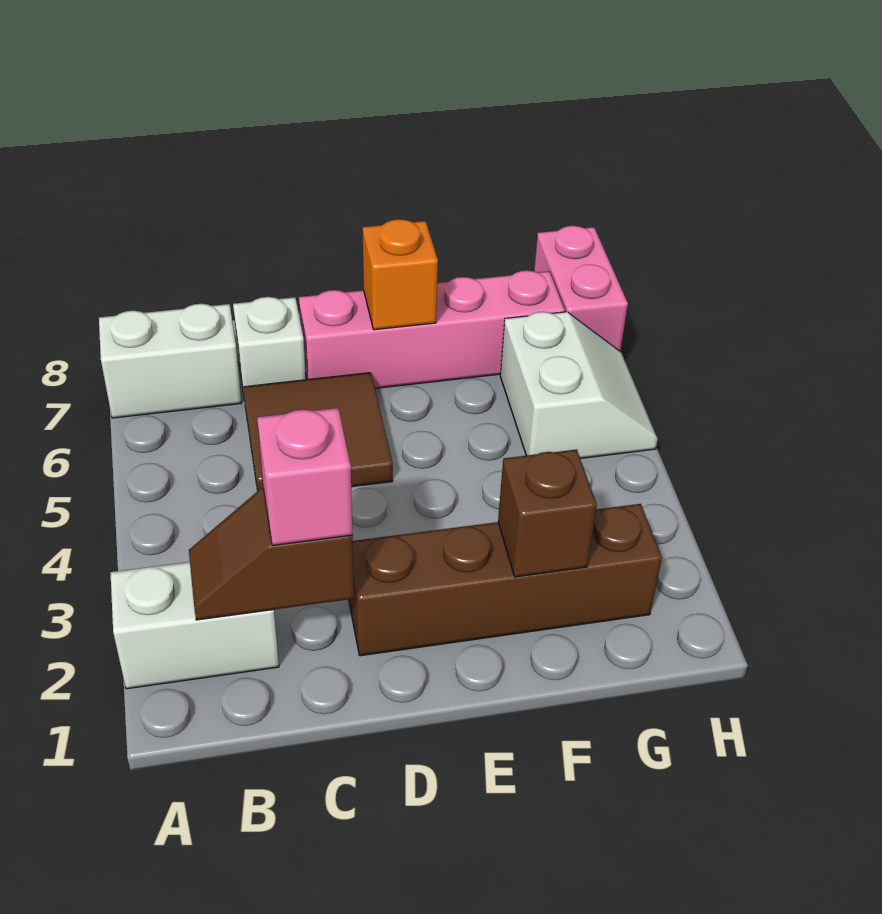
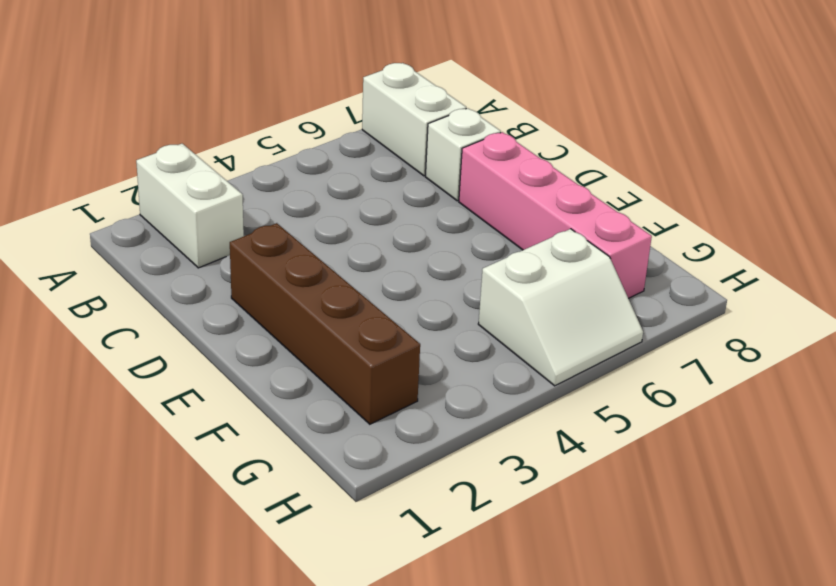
none -> brown tile C5:D6 level 1
none -> pink brick H7:H8 level 1
none -> brown slope B2:C2 level 2 top C

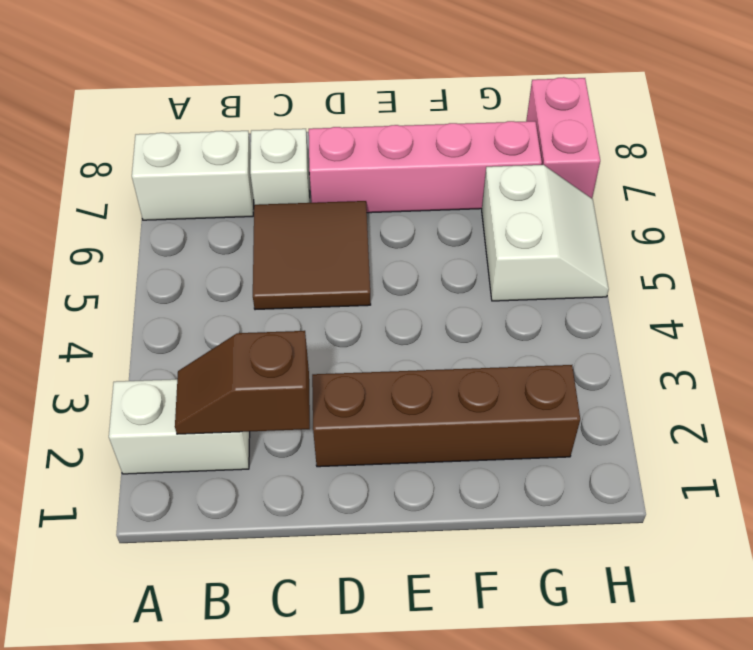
none -> orange brick E7 level 2
none -> brown brick F2 level 2
none -> pink brick C2 level 3

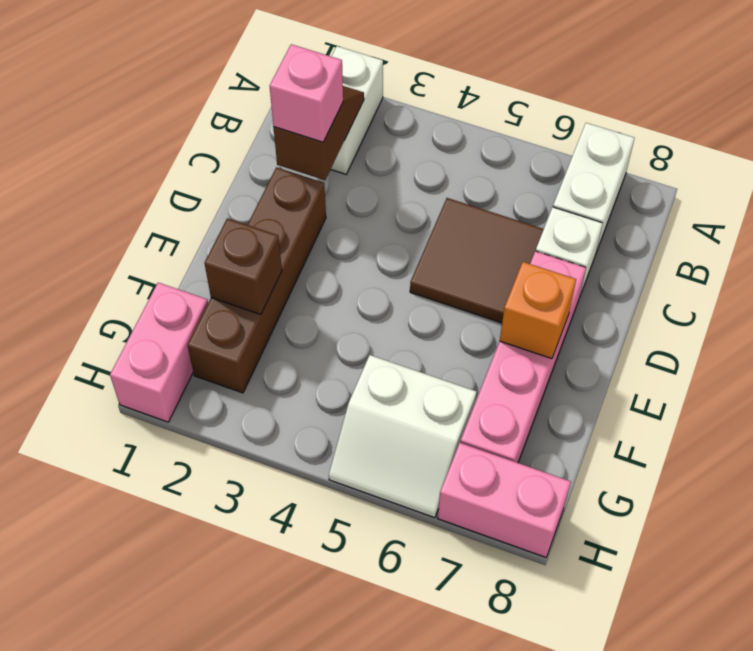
pink brick G1:H1 level 1 -> none

